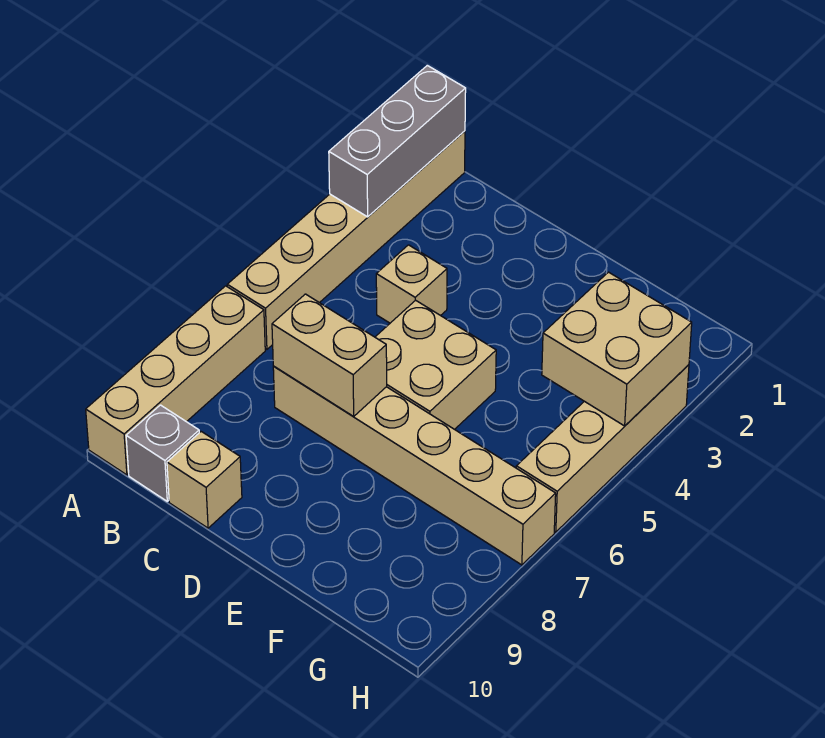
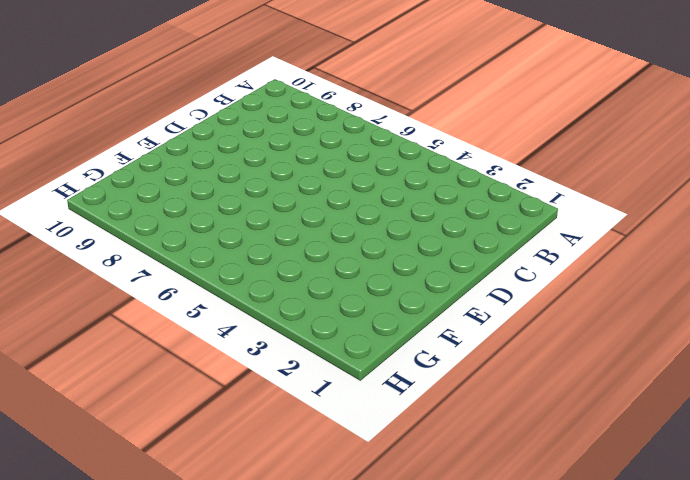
none -> tan brick A1:A6 level 1
none -> tan brick A7:A10 level 1

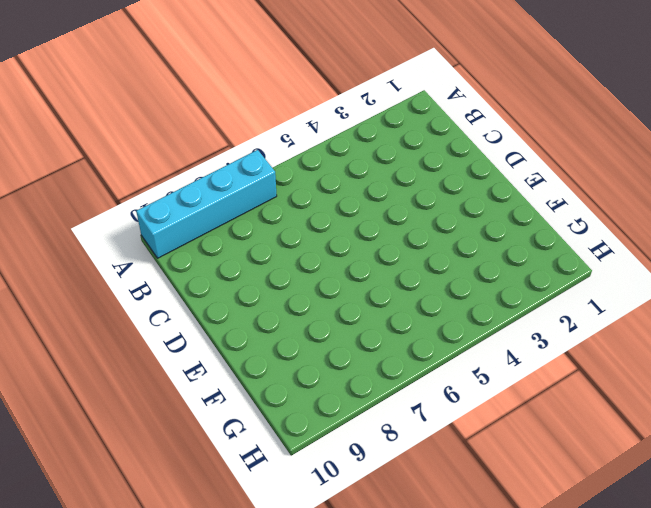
cyan brick A7:A10 level 1 -> tan brick A7:A10 level 1
none -> tan brick A1:A6 level 1
none -> grey brick B10 level 1

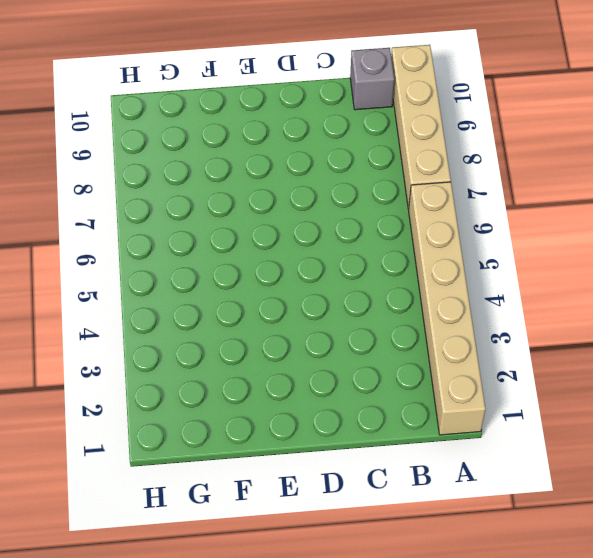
none -> tan brick C4 level 1
none -> tan brick C7:H7 level 1

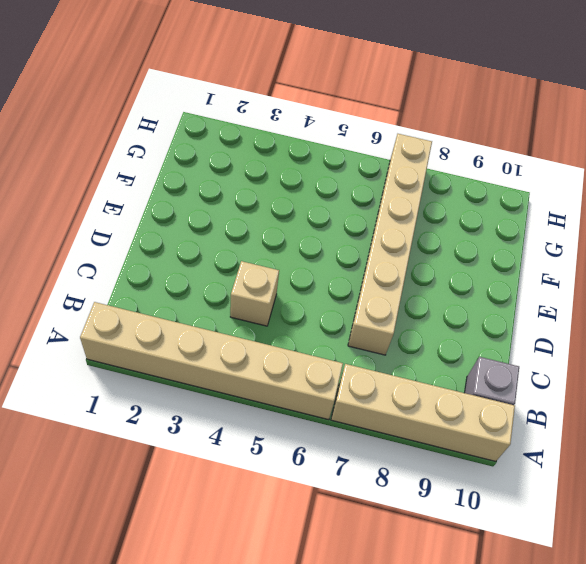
none -> tan brick C10 level 1
none -> tan brick D5:E6 level 1

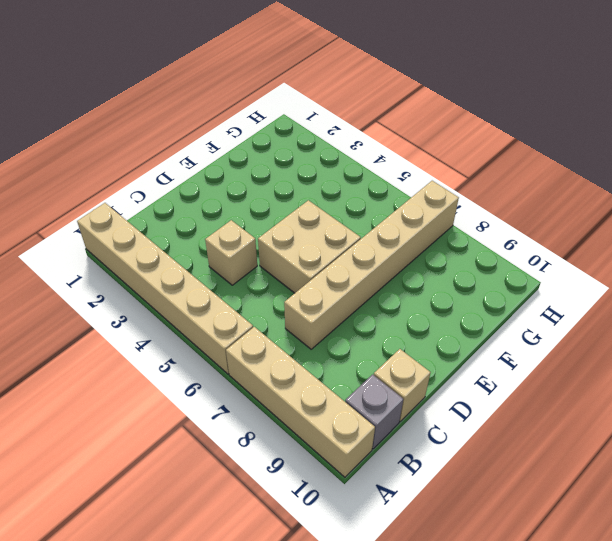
none -> tan brick H3:H6 level 1
none -> grey brick A1:A3 level 2

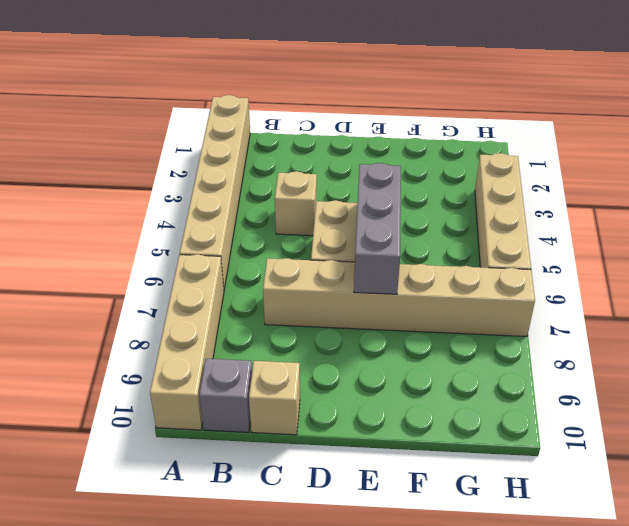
grey brick E5:E7 level 2 -> grey brick A1:A3 level 2
none -> tan brick C7:D7 level 2
none -> tan brick G3:H4 level 2

